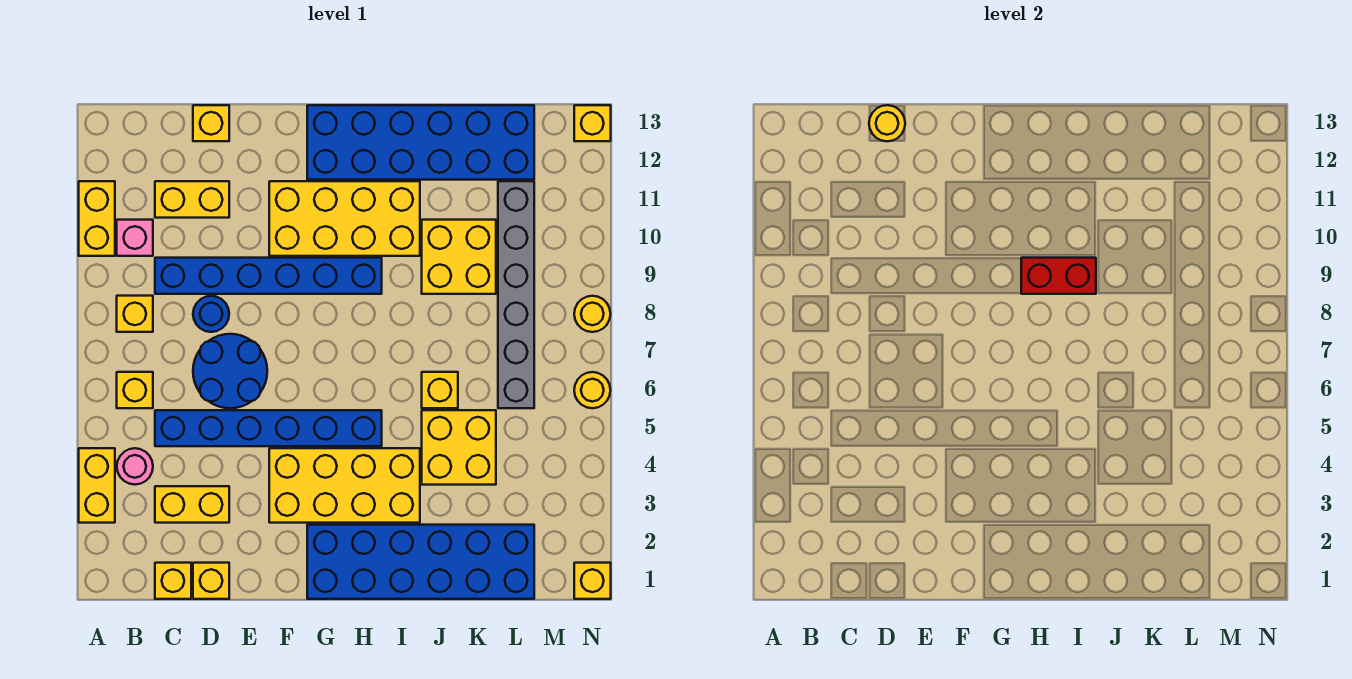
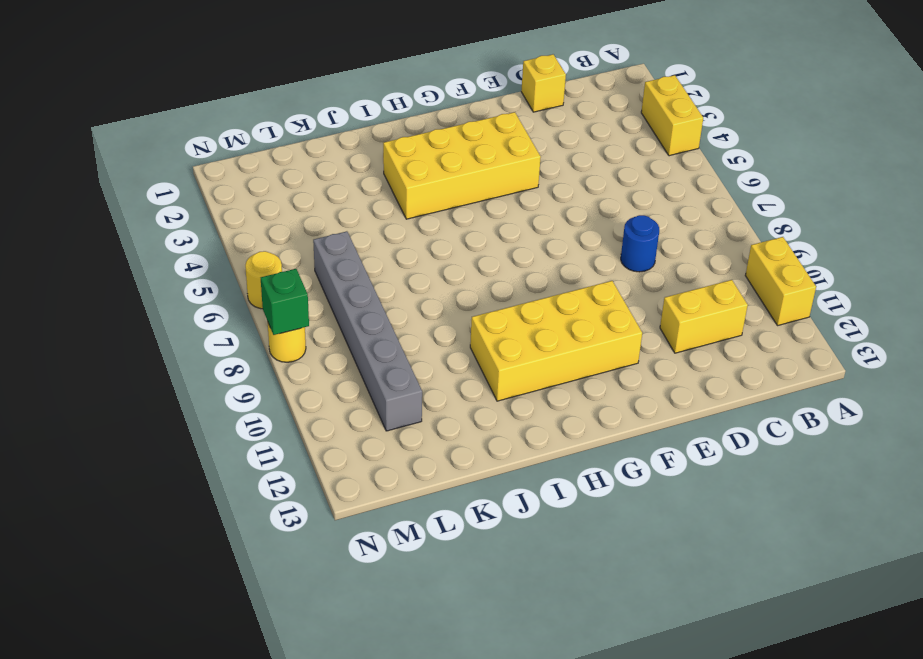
green brick N8 level 2 -> none
none -> pink round brick B4 level 1
none -> yellow brick B6 level 1
none -> yellow brick B8 level 1

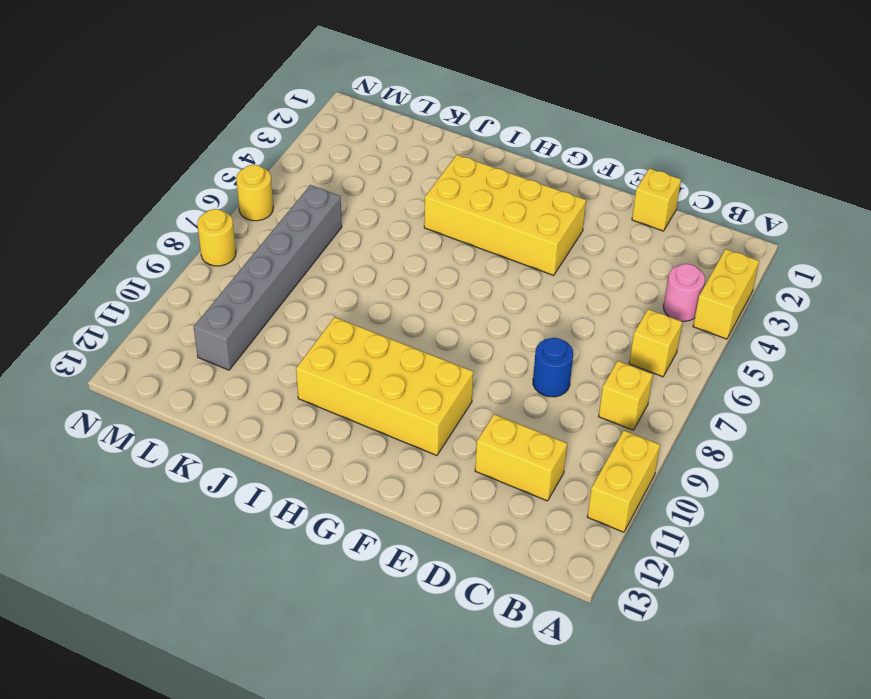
none -> pink brick B10 level 1
none -> yellow brick C1 level 1
none -> yellow brick C3:D3 level 1

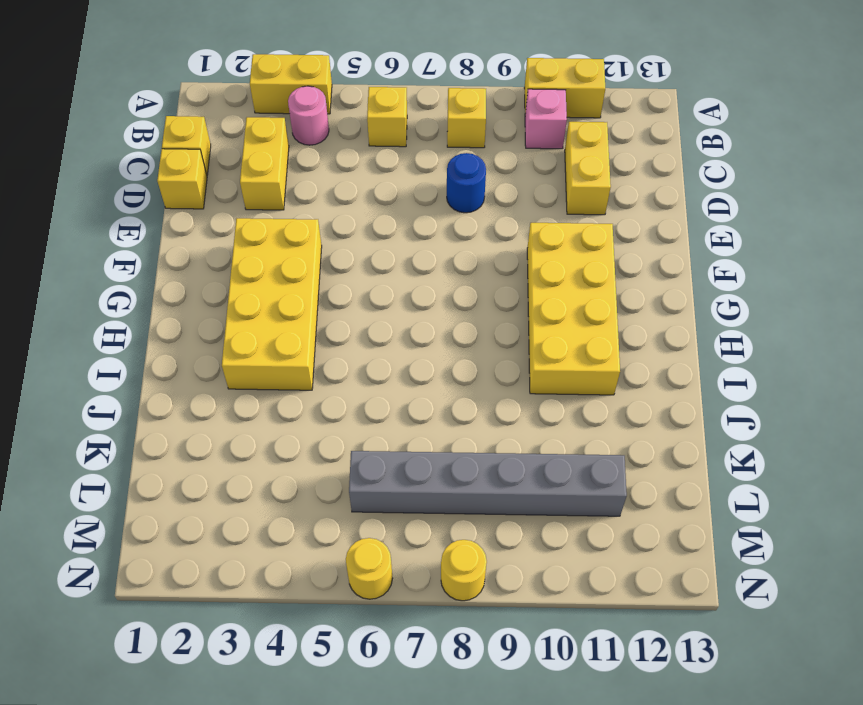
none -> blue brick C5:H5 level 1
none -> blue brick C9:H9 level 1
none -> blue round brick D6:E7 level 1

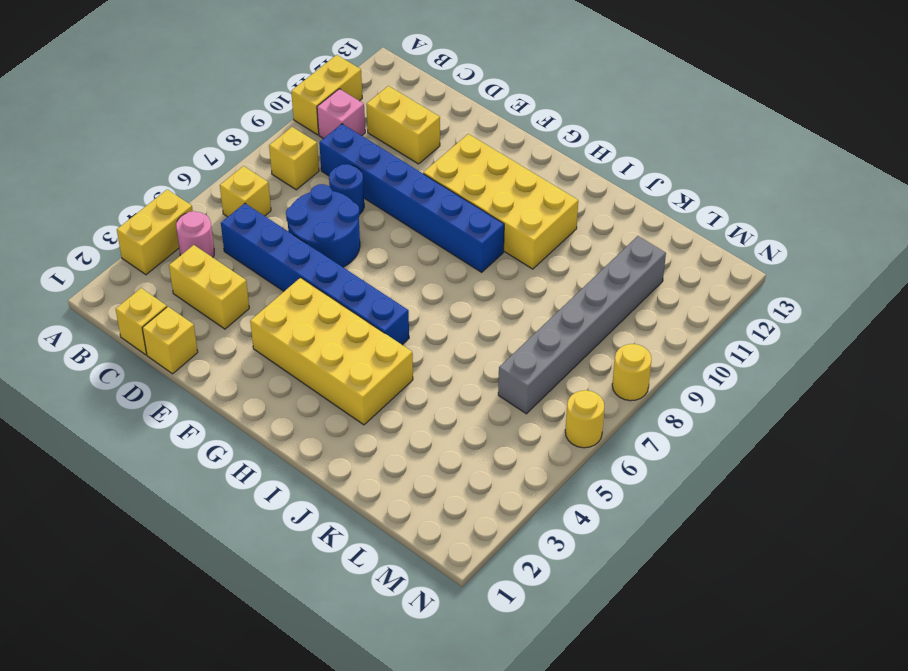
none -> yellow brick D13 level 1
none -> blue brick G1:L2 level 1
none -> blue brick G12:L13 level 1

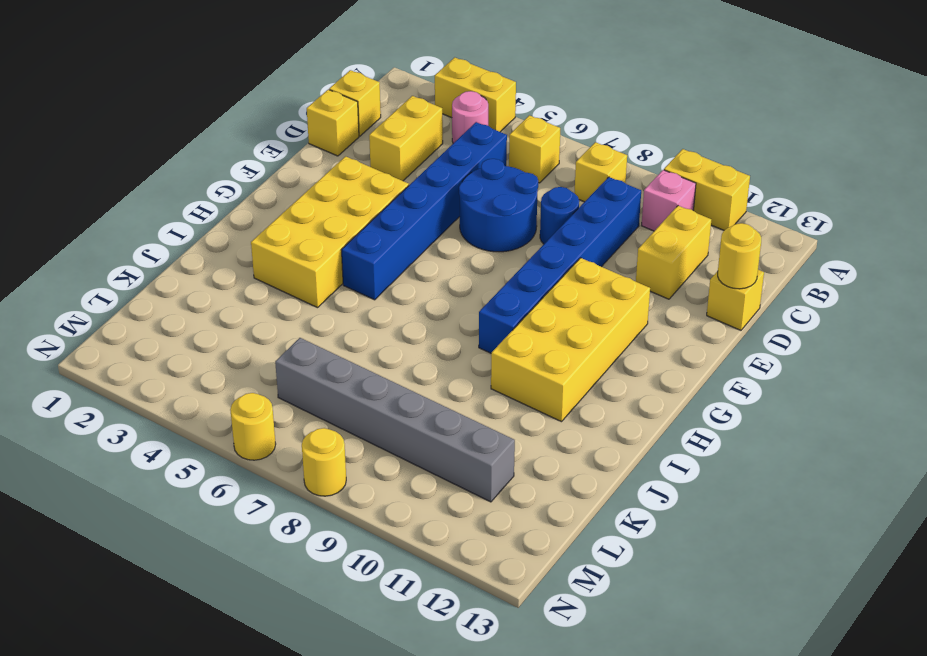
none -> blue brick G1:L2 level 1
none -> blue brick G12:L13 level 1
none -> yellow brick J4:K5 level 1

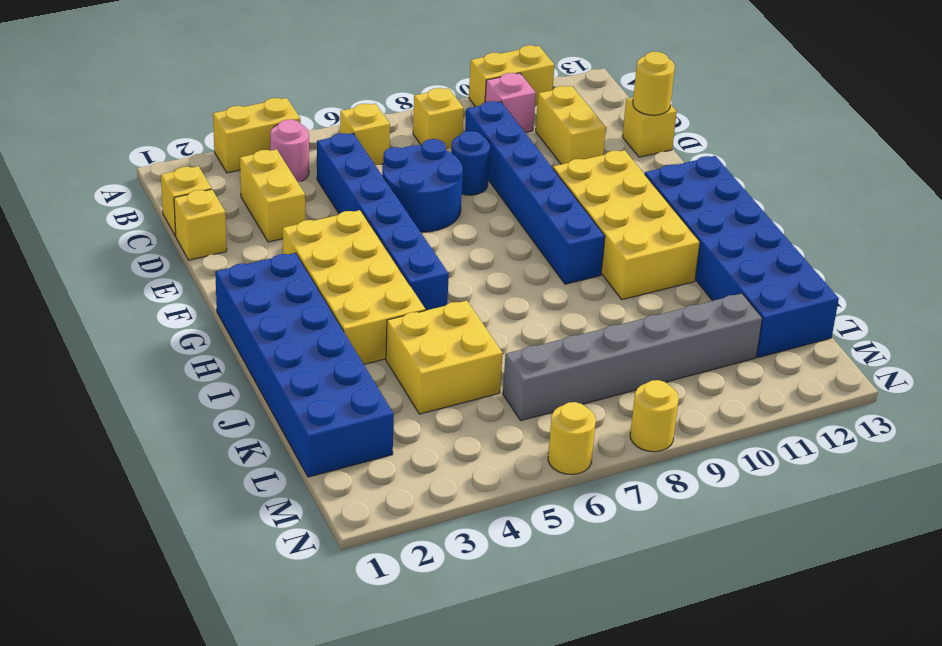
none -> yellow brick J6 level 1
none -> yellow brick J9:K10 level 1
none -> yellow brick N1 level 1

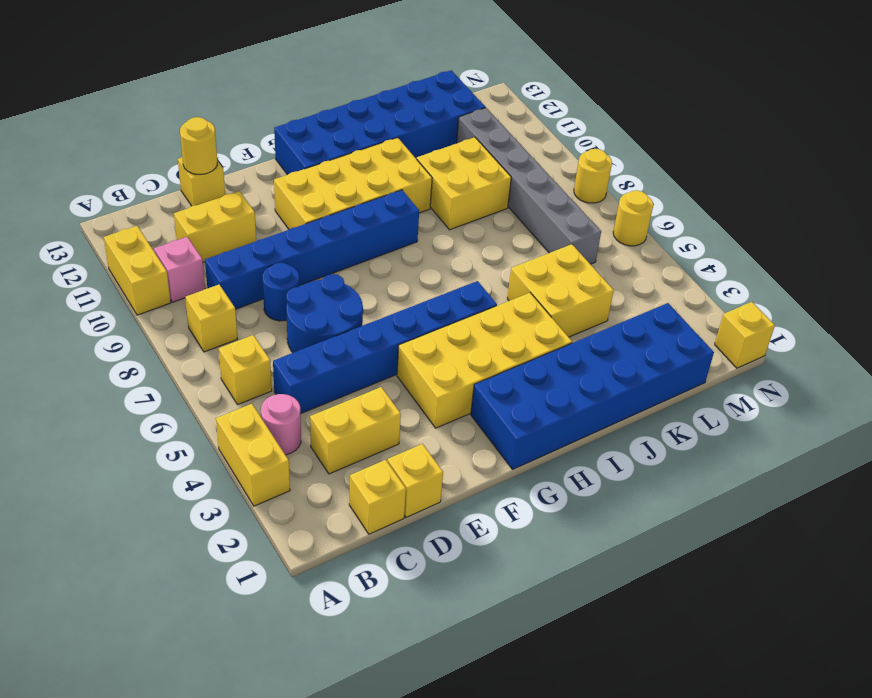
none -> yellow brick J6 level 1
none -> yellow brick N13 level 1
none -> red brick H9:I9 level 2

